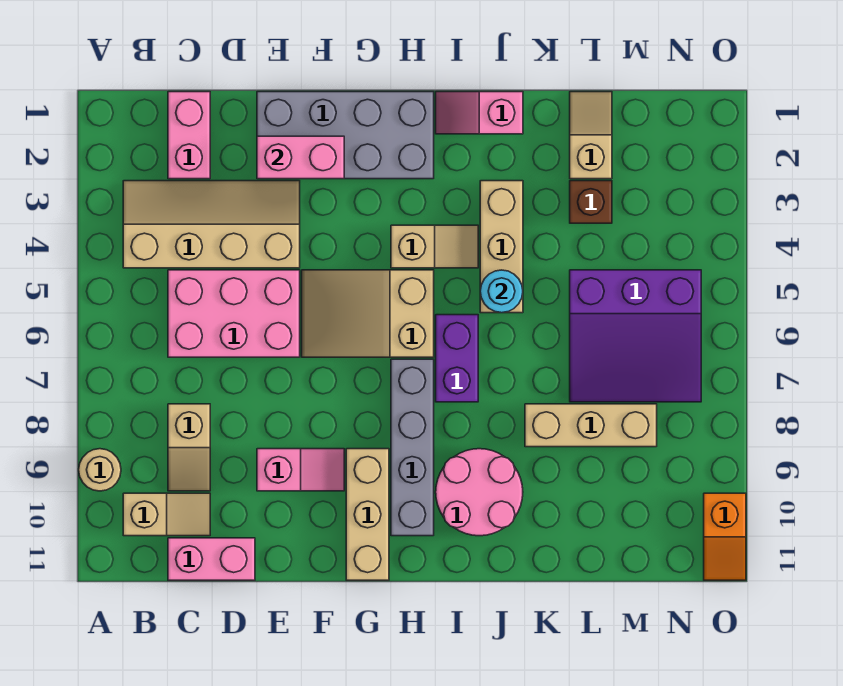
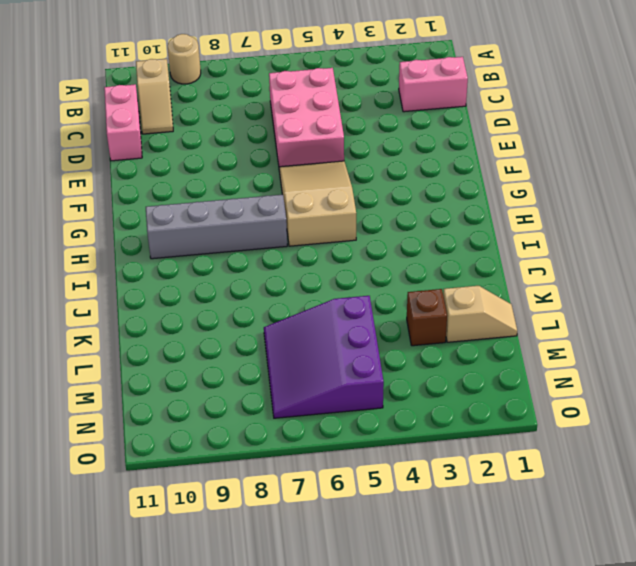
none -> tan slope B3:E4 level 1 top 4
none -> tan slope C8:C9 level 1 top 8
none -> grey brick E1:H2 level 1

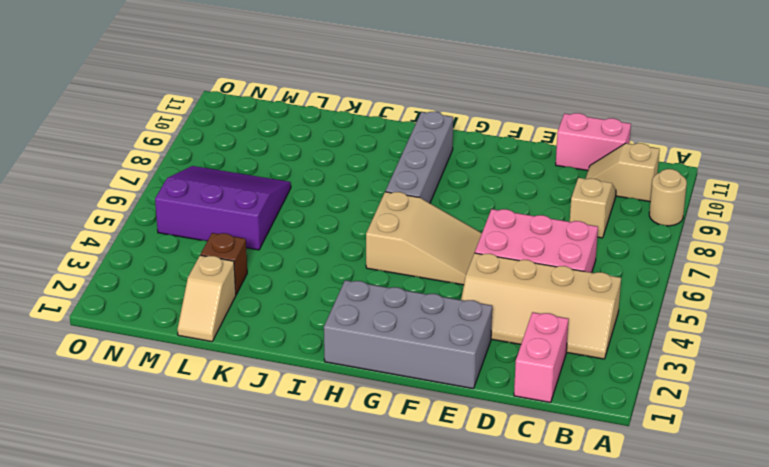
none -> pink slope E9:F9 level 1 top E
none -> tan brick G9:G11 level 1
none -> tan slope H4:I4 level 1 top H

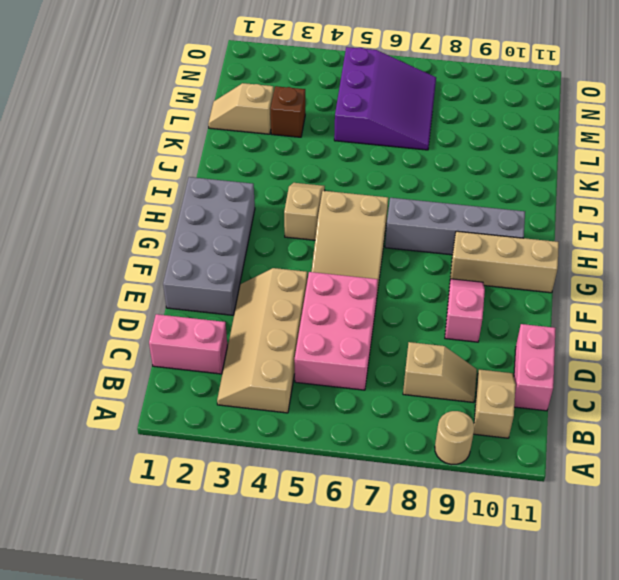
none -> pink slope I1:J1 level 1 top J
none -> purple brick I6:I7 level 1
none -> pink round brick I9:J10 level 1

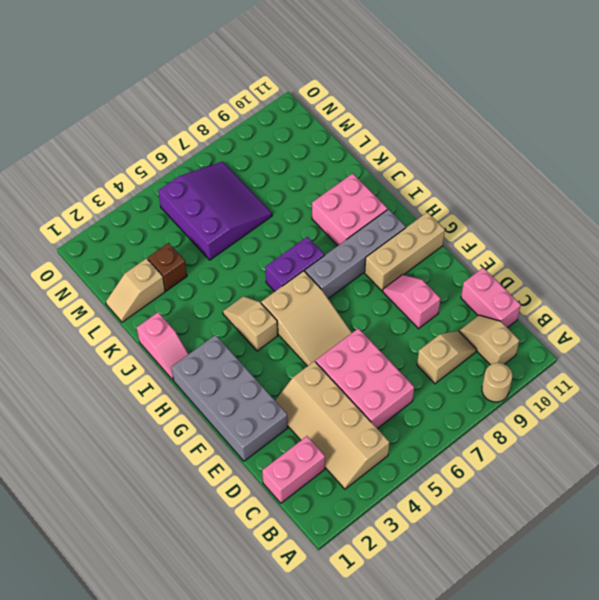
pink brick I9:J10 level 1 -> pink round brick I9:J10 level 1
none -> tan brick J3:J5 level 1
none -> tan brick K8:M8 level 1
none -> orange slope O10:O11 level 1 top 10

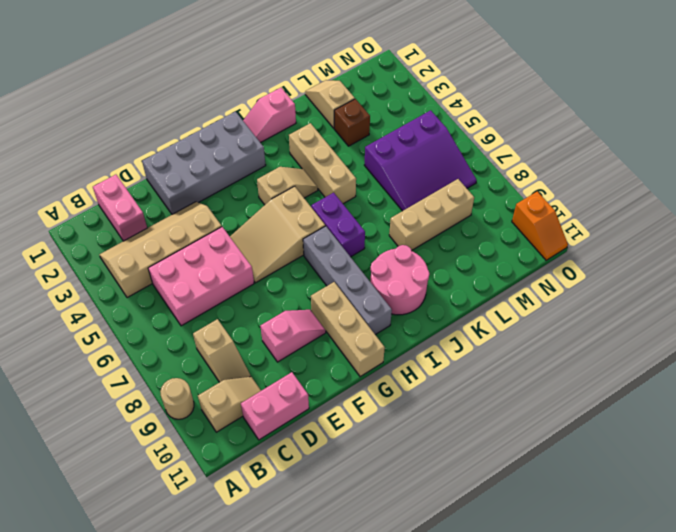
none -> pink brick E2:F2 level 2
none -> cyan round brick J5 level 2

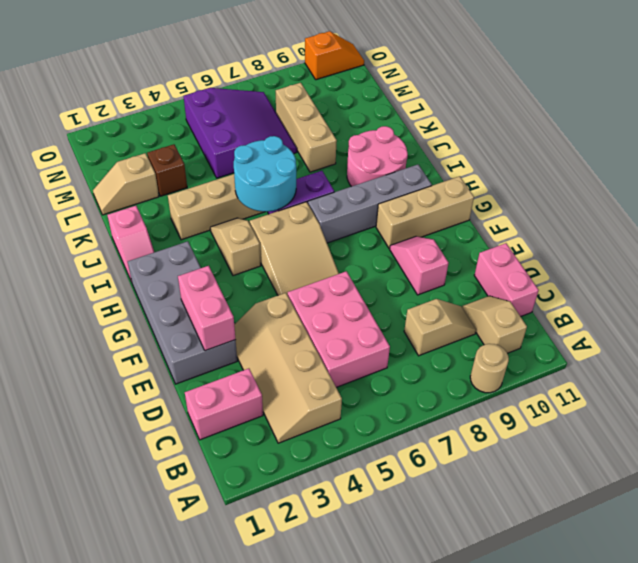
cyan round brick I5:J6 level 2 -> cyan round brick J5 level 2

